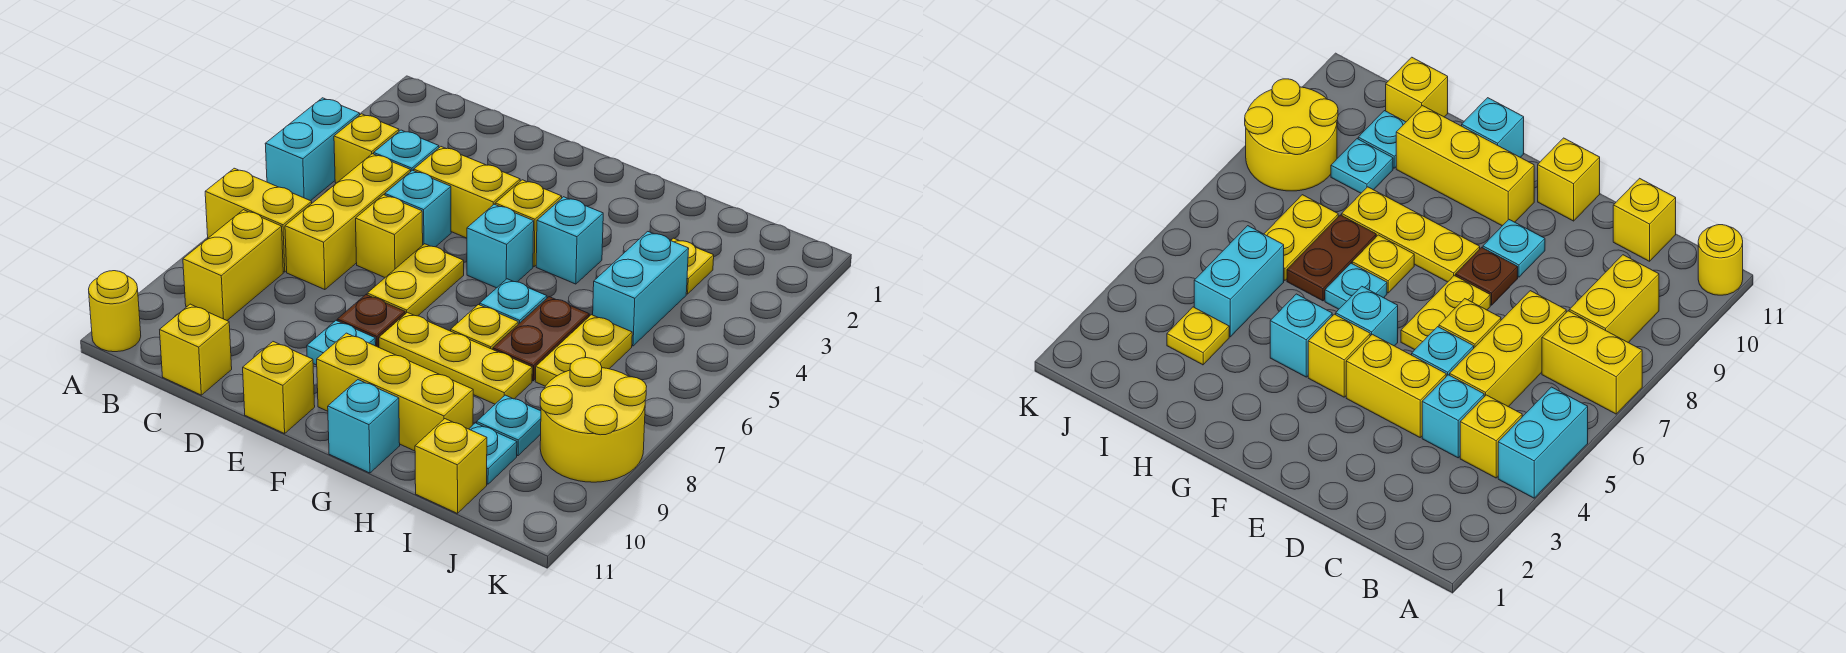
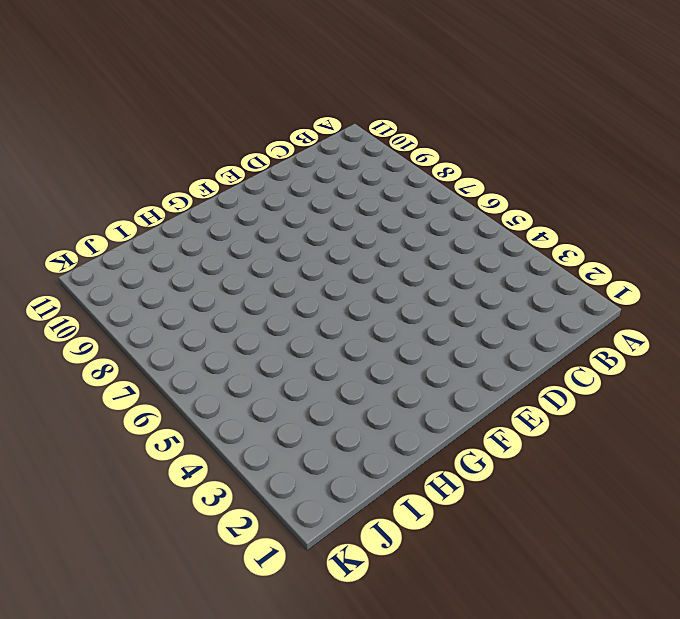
none -> cyan brick A4:A5 level 1
none -> yellow brick A7:B7 level 1
none -> yellow round brick A11 level 1
none -> yellow brick B4 level 1

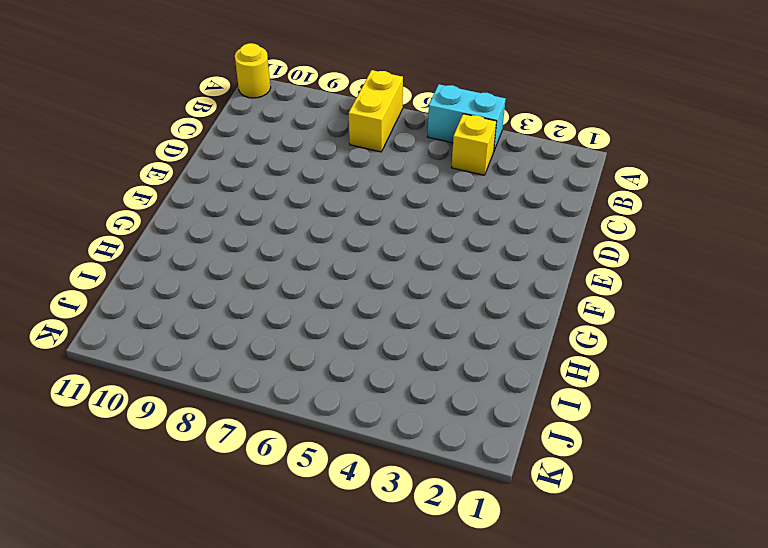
none -> yellow brick B8:B9 level 1
none -> cyan brick C4 level 1
none -> yellow brick C5:C7 level 1
none -> yellow brick C11 level 1

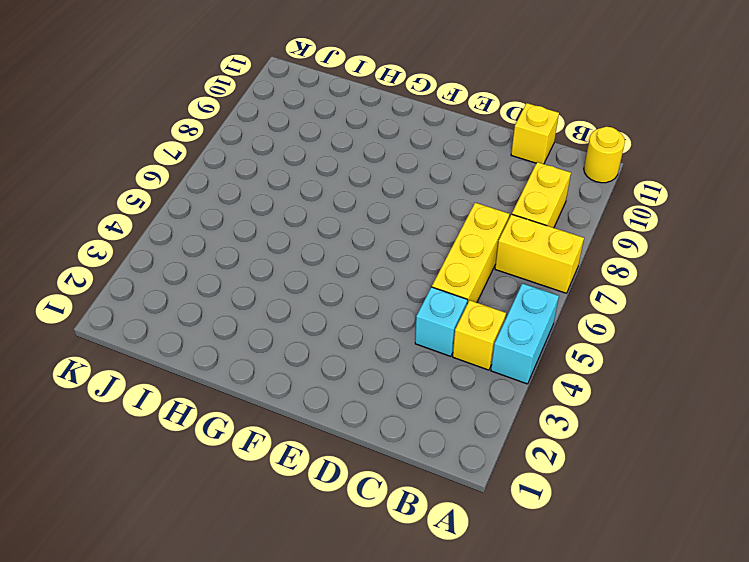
none -> yellow brick D4:E4 level 1
none -> cyan brick D5 level 1
none -> yellow brick D6 level 1
none -> yellow plate E6:E7 level 1

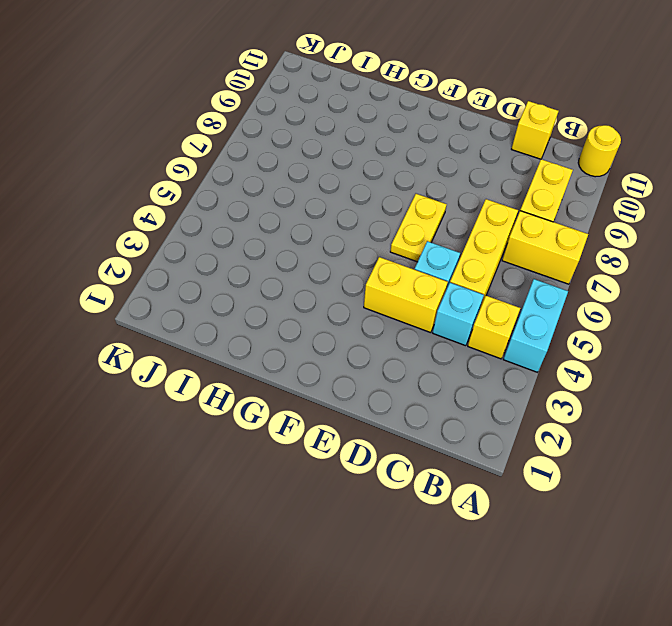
none -> yellow brick D6 level 1
none -> brown plate E8 level 1
none -> cyan plate E9 level 1
none -> yellow brick E11 level 1

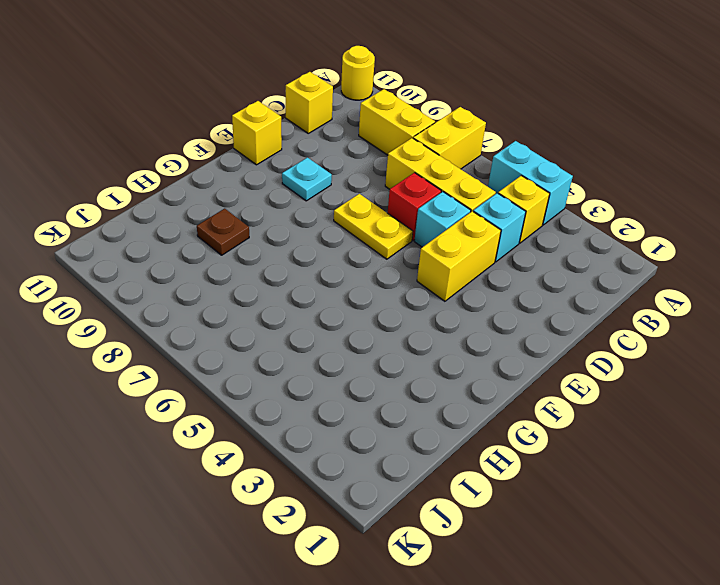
red brick D6 level 1 -> yellow brick D6 level 1
brown plate H9 level 1 -> brown plate E8 level 1
none -> yellow brick F4 level 1
none -> cyan brick F5 level 1
none -> yellow plate F8:H8 level 1
none -> yellow brick F10:H10 level 1

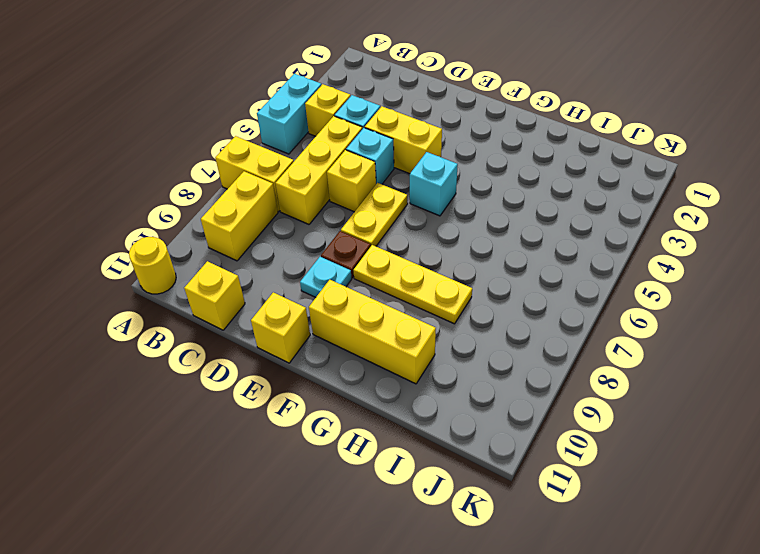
none -> yellow brick F4 level 1
none -> cyan brick G4 level 1
none -> cyan plate G6 level 1
none -> yellow plate G7 level 1

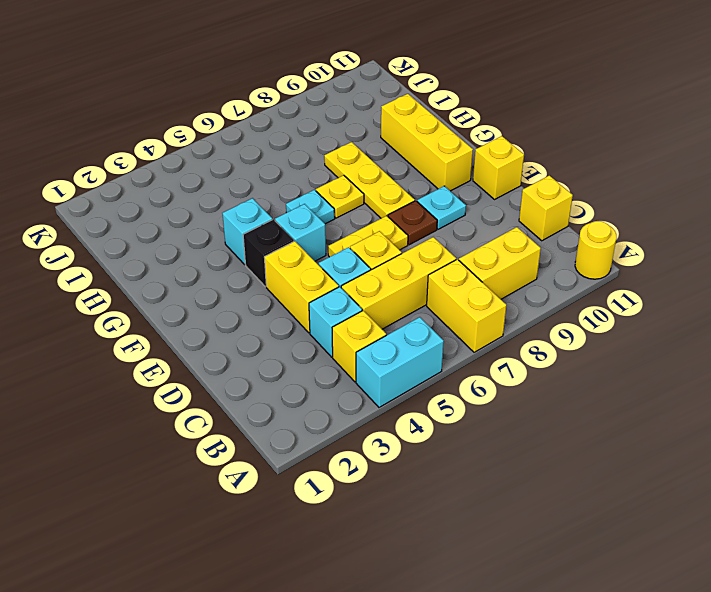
black brick F4 level 1 -> yellow brick F4 level 1
none -> cyan brick G11 level 1
none -> brown plate H6:H7 level 1
none -> yellow plate I3 level 1
none -> cyan brick I4:I5 level 1

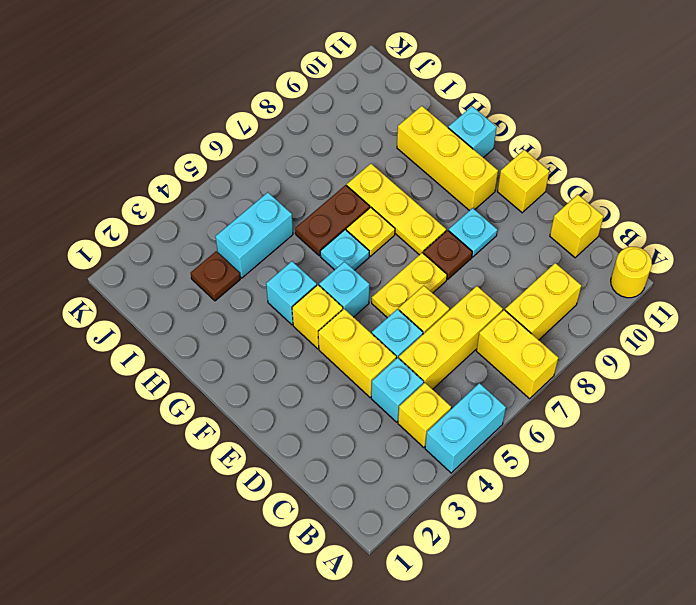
brown plate I3 level 1 -> yellow plate I3 level 1
none -> yellow plate I6:I7 level 1
none -> cyan plate I9 level 1
none -> cyan plate I10 level 1
none -> yellow brick I11 level 1

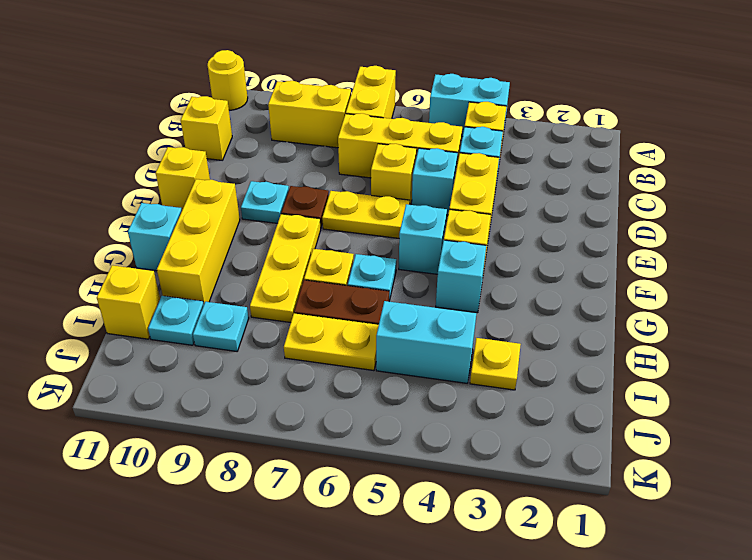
none -> yellow round brick J8:K9 level 1

